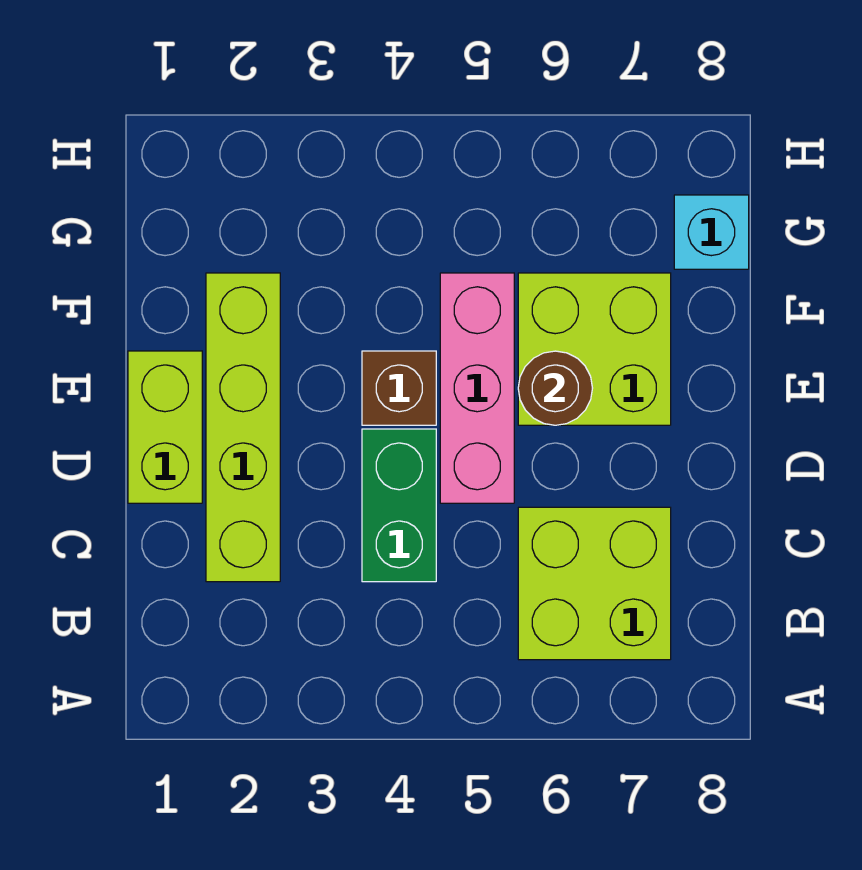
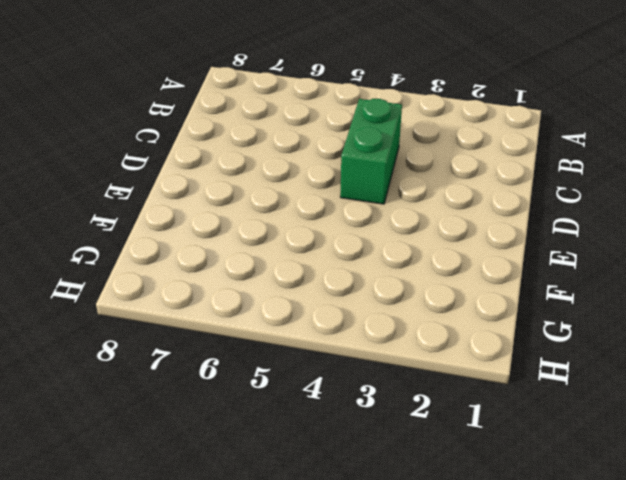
none -> lime brick B6:C7 level 1
none -> lime brick C2:F2 level 1

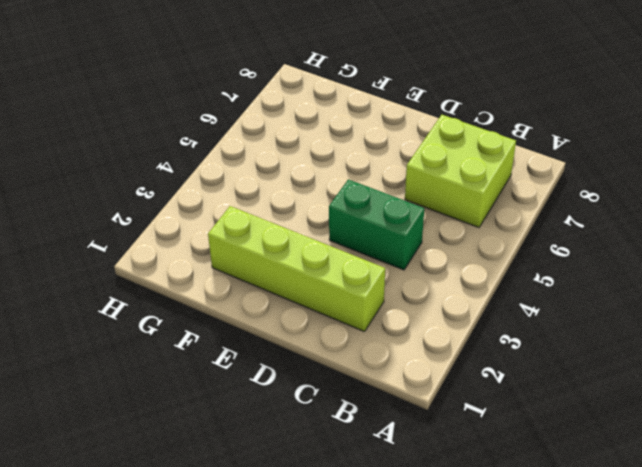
none -> lime brick D1:E1 level 1
none -> pink brick D5:F5 level 1

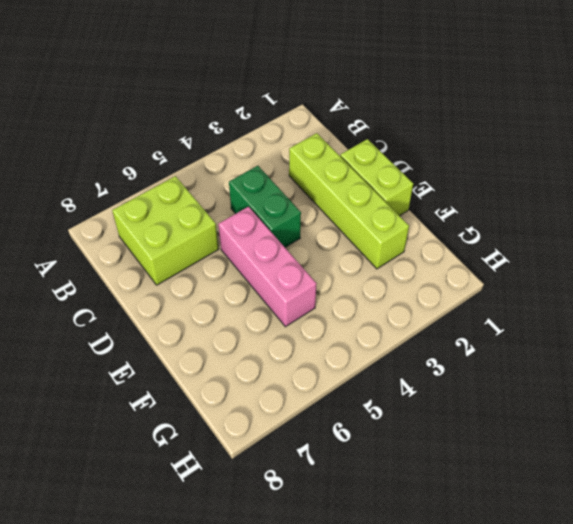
none -> brown brick E4 level 1
none -> lime brick E6:F7 level 1

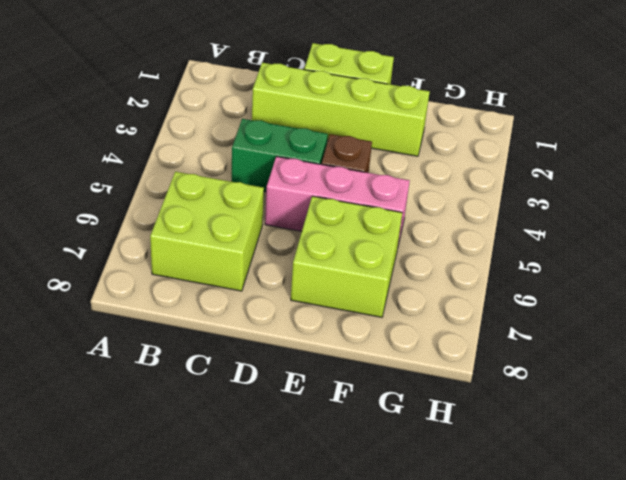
none -> cyan brick G8 level 1
none -> brown round brick E6 level 2

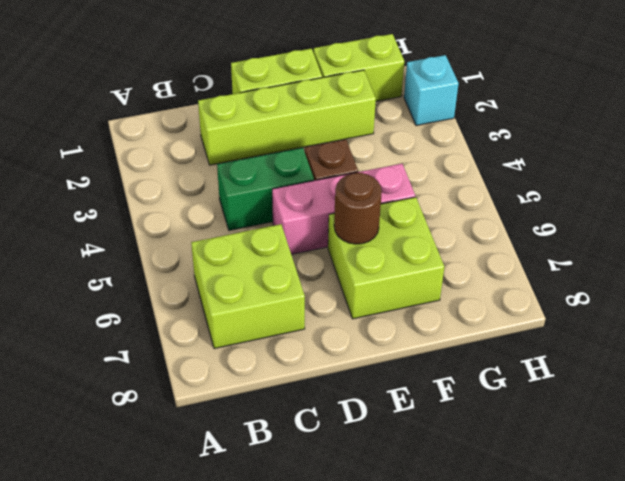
lime brick F1:G1 level 1 -> none
cyan brick H2 level 1 -> cyan brick G8 level 1

